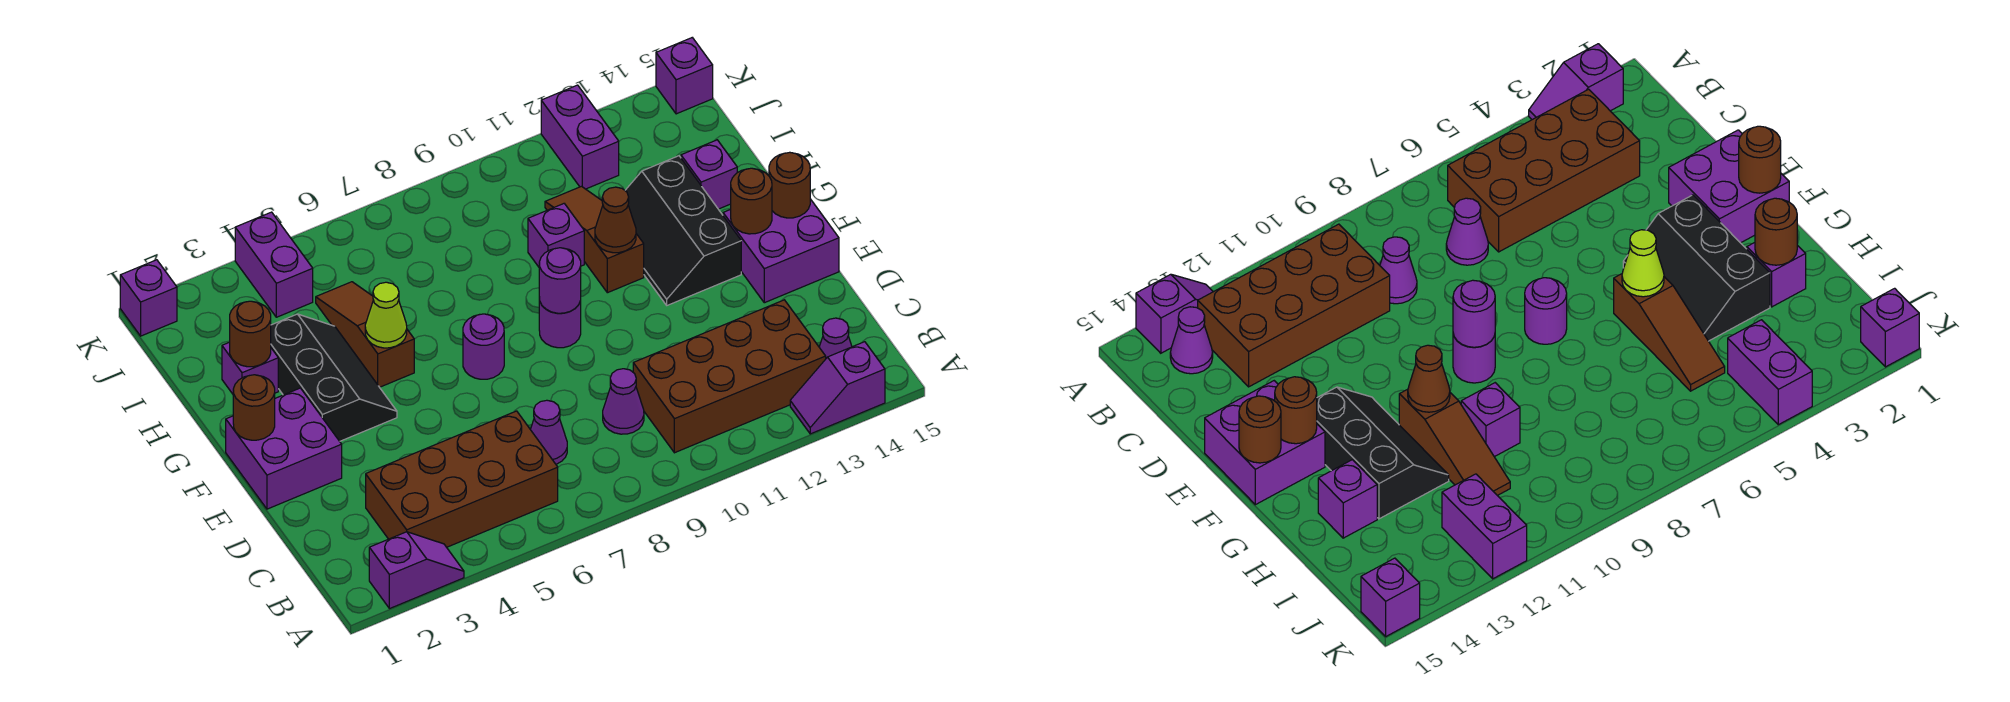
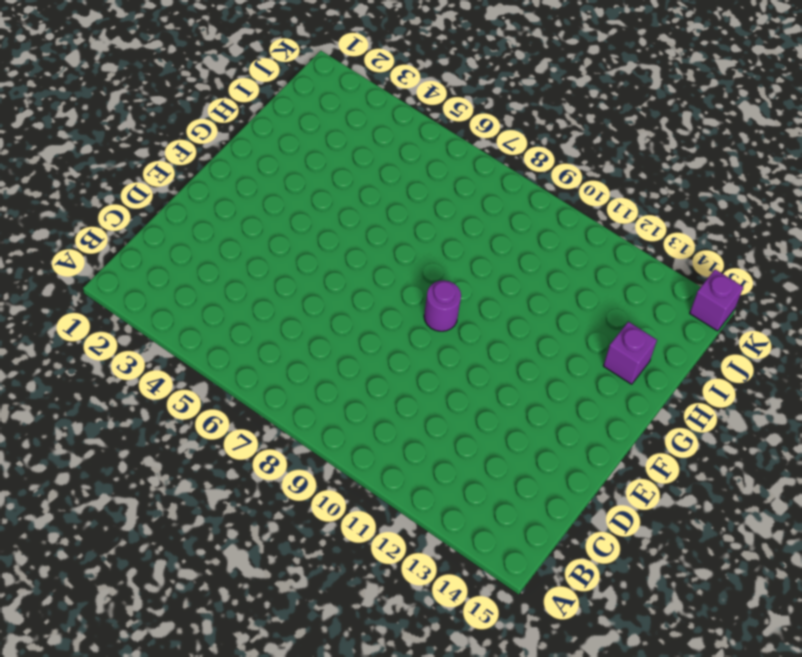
none -> purple slope A2:A3 level 1 top 2
none -> purple slope A13:A14 level 1 top 14
none -> brown brick B3:C6 level 1

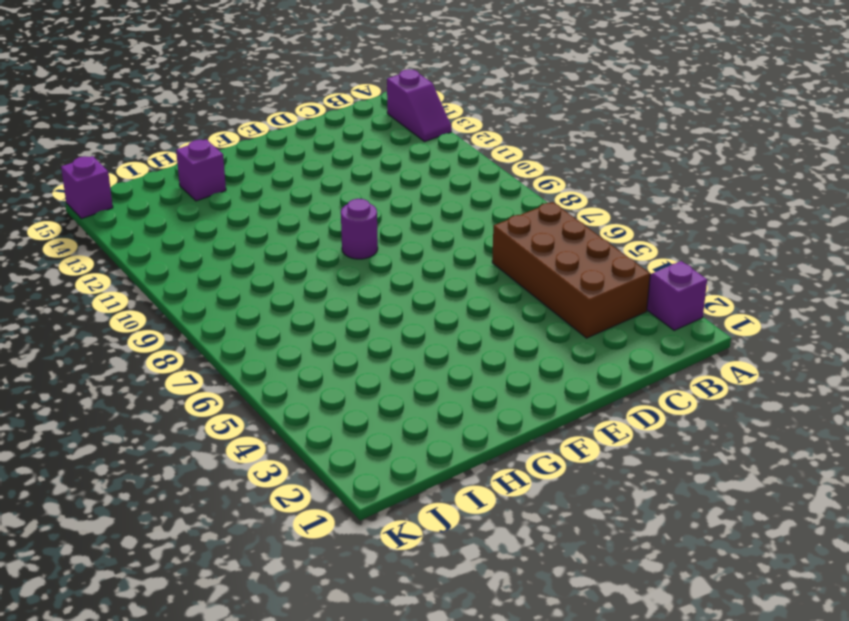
none -> brown brick B10:C13 level 1
none -> purple cone B14 level 1
none -> purple cone C7 level 1

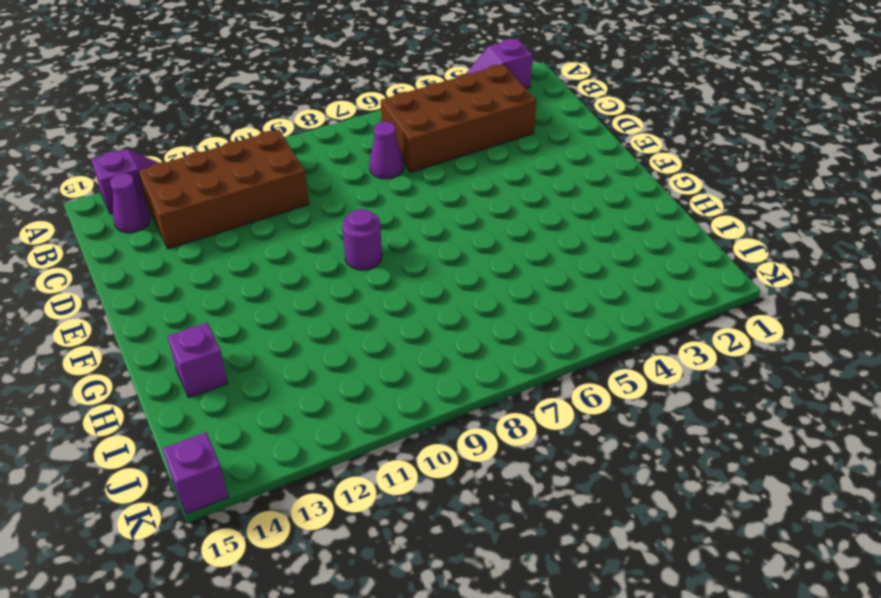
none -> purple cone C9 level 1
none -> purple brick E1:F2 level 1
none -> purple brick E14:F15 level 1

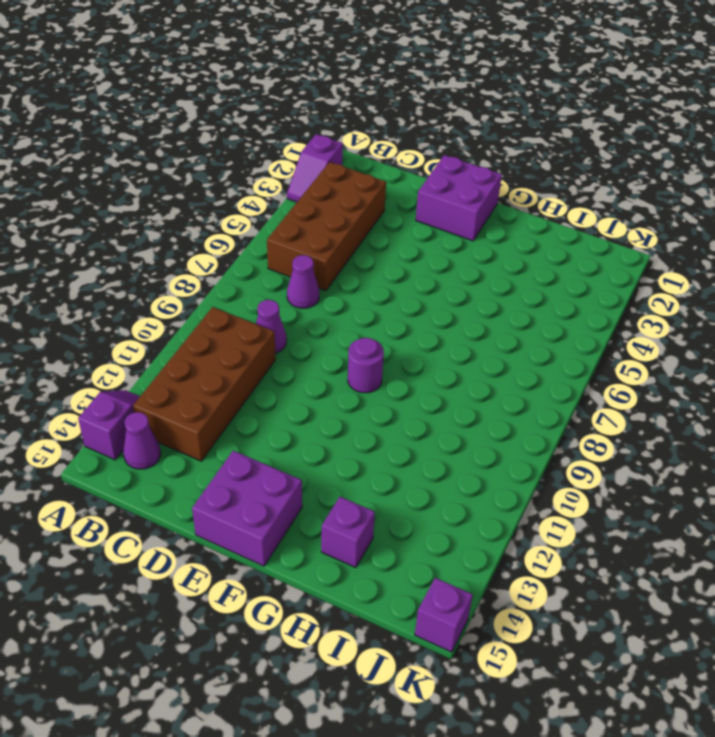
none -> black slope F3:H4 level 1 top 3
none -> purple round brick F7 level 1
none -> black slope F12:H13 level 1 top 13

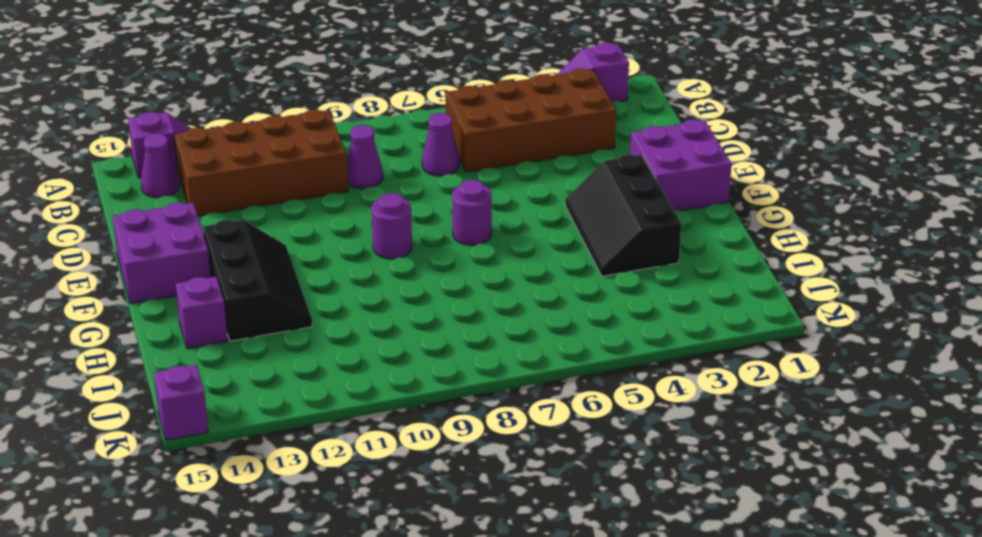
none -> brown slope G5:I5 level 1 top G
none -> brown slope G11:I11 level 1 top G
none -> purple brick H2 level 1

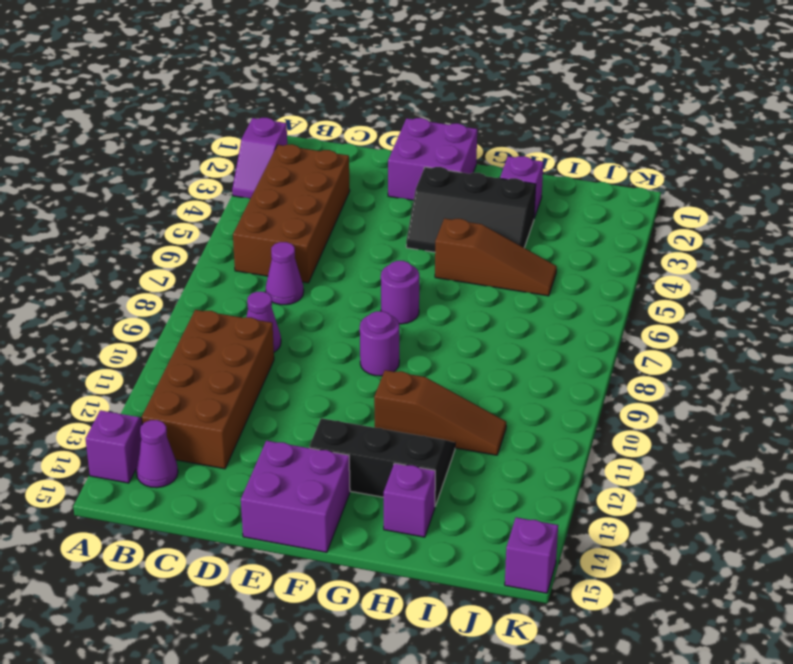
none -> purple brick H10 level 1
none -> purple brick J4:K4 level 1
none -> purple brick J12:K12 level 1

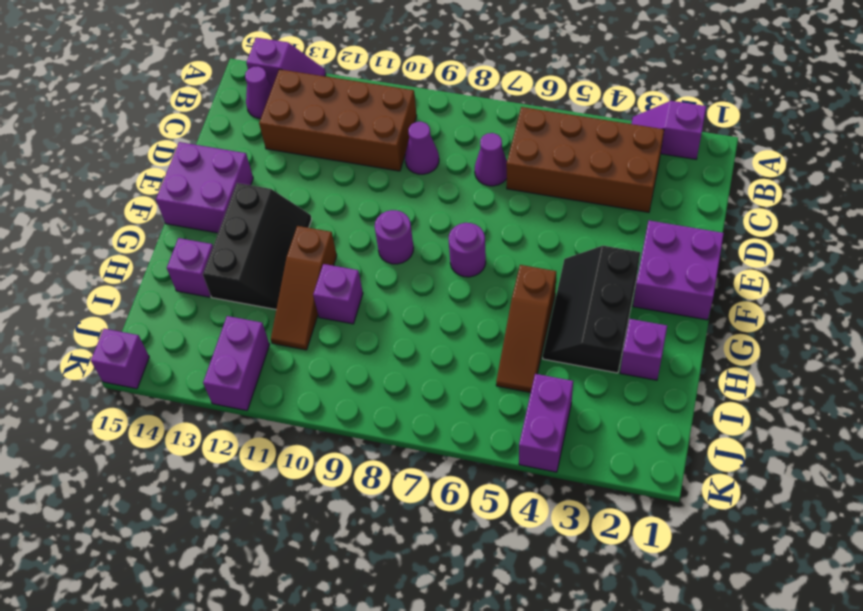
none -> purple brick K1 level 1
none -> brown round brick F1 level 2
none -> purple round brick F9 level 2

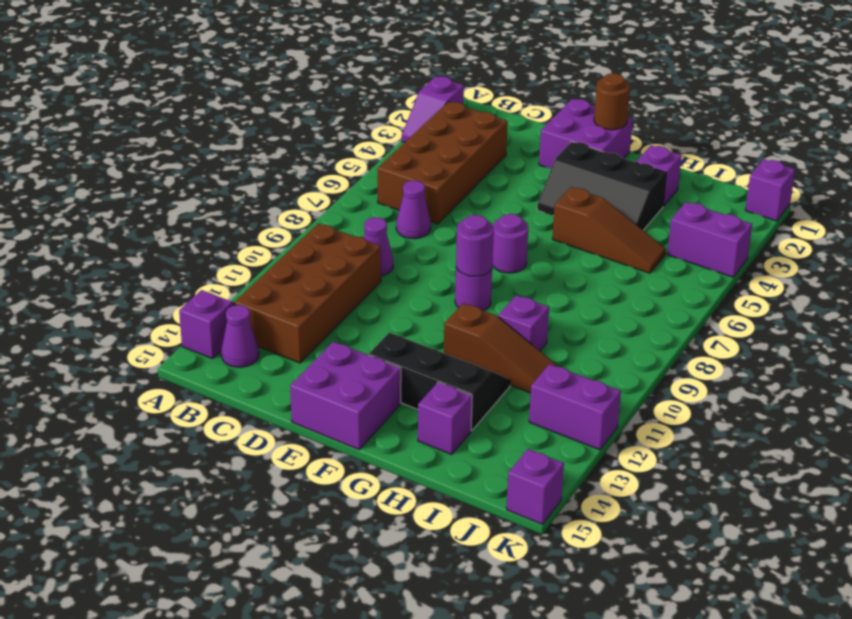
none -> brown round brick F14 level 2
none -> brown round brick F15 level 2
none -> lime cone G5 level 2

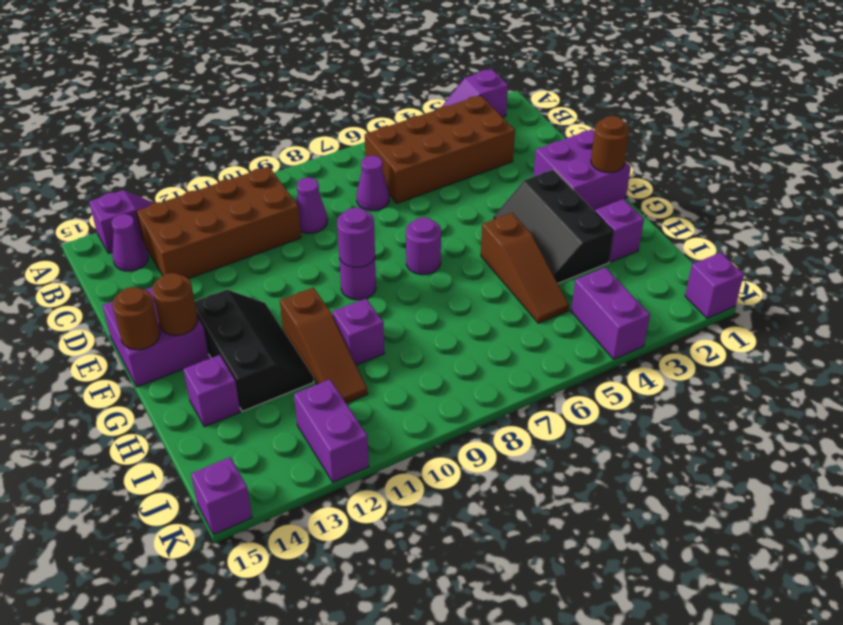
none -> lime cone G5 level 2
none -> brown cone G11 level 2
none -> brown round brick H2 level 2

